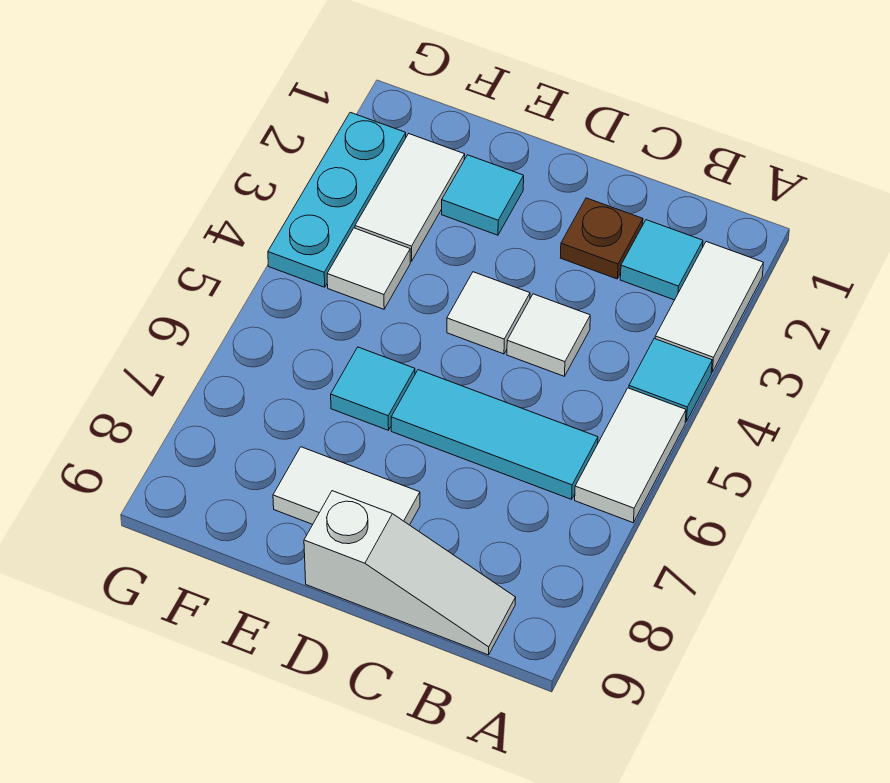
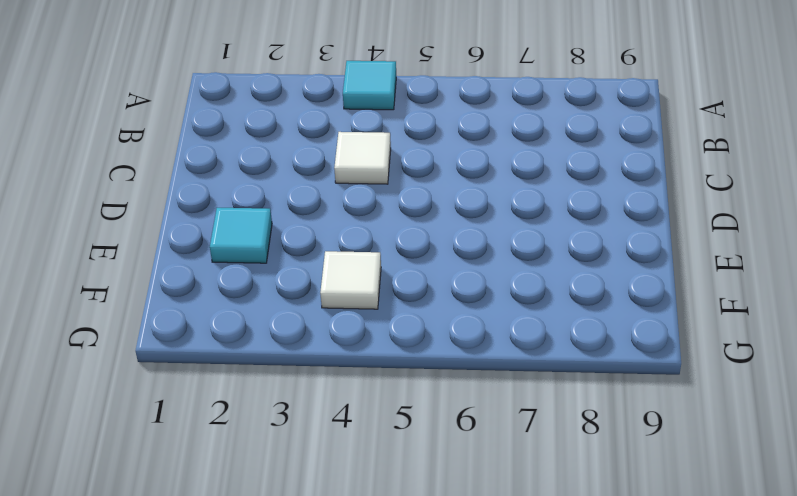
none -> white tile A2:A3 level 1
none -> white tile A5:A6 level 1
none -> cyan tile B2 level 1

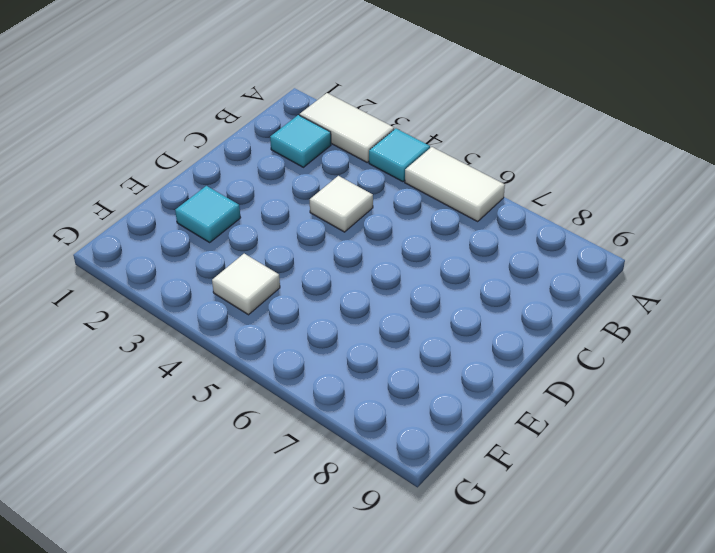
none -> cyan tile B6:D6 level 1
none -> white slope B9:D9 level 1 top D
none -> brown plate C2 level 1

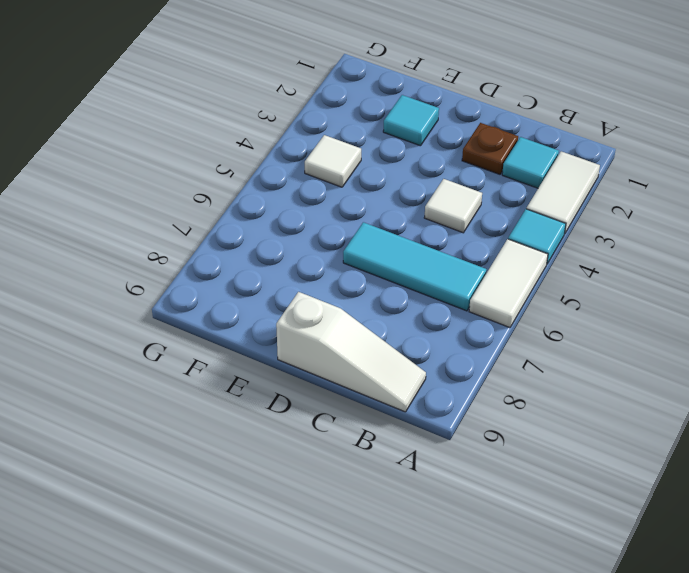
none -> white tile D4 level 1
none -> white tile D8:E8 level 1
none -> cyan tile E6 level 1

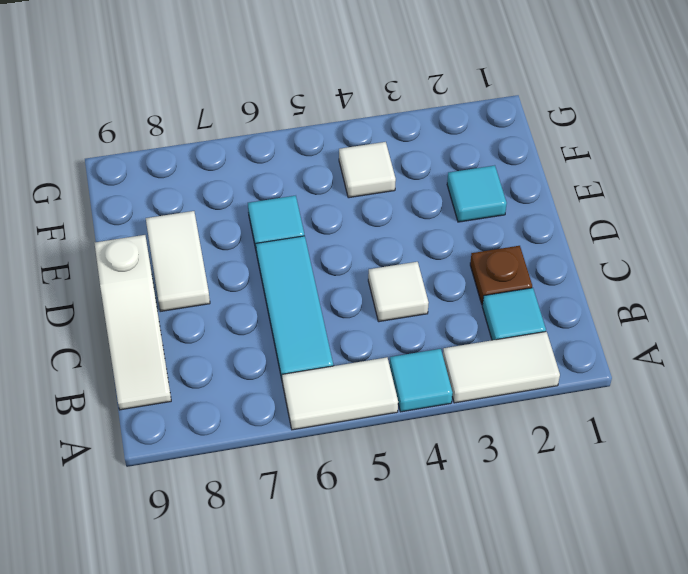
none -> white tile D4 level 1
none -> white tile F2:F3 level 1
none -> cyan plate G2:G4 level 1

